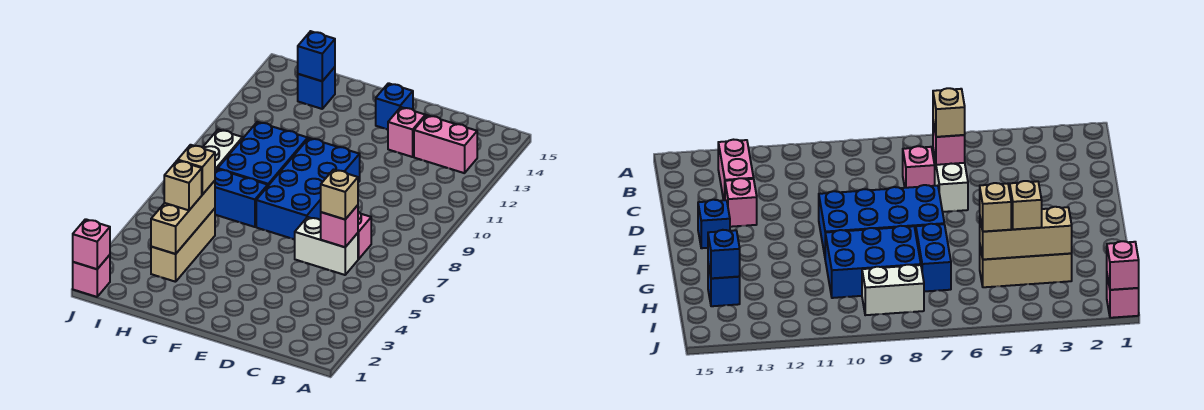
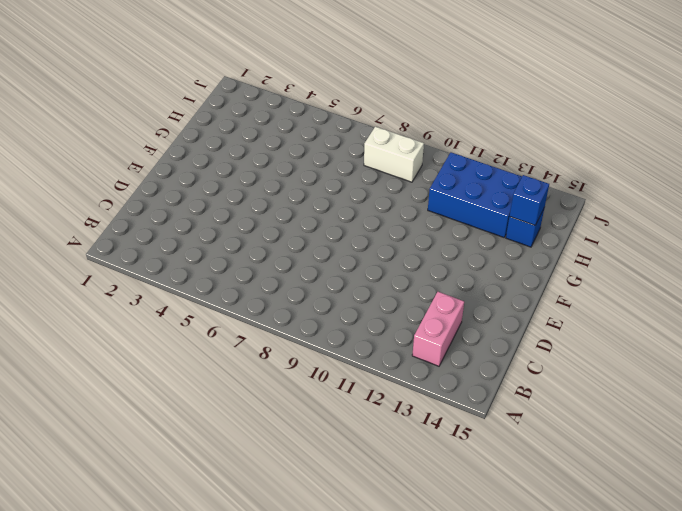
blue brick H11:I13 level 1 -> blue brick G8:H10 level 1
none -> white brick C6:D6 level 1
none -> pink brick C7 level 1
none -> pink brick D13 level 1

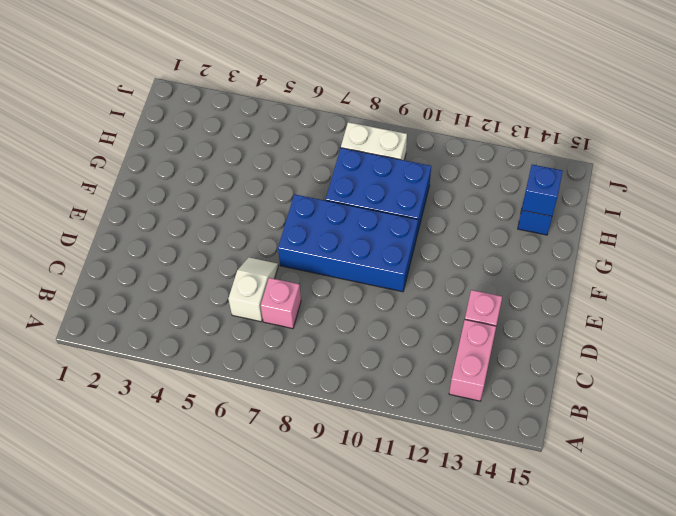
white slope C6:D6 level 1 top C -> white brick C6:D6 level 1
none -> blue brick E14 level 1
none -> blue brick G7:H7 level 1
none -> tan brick H3:H5 level 1

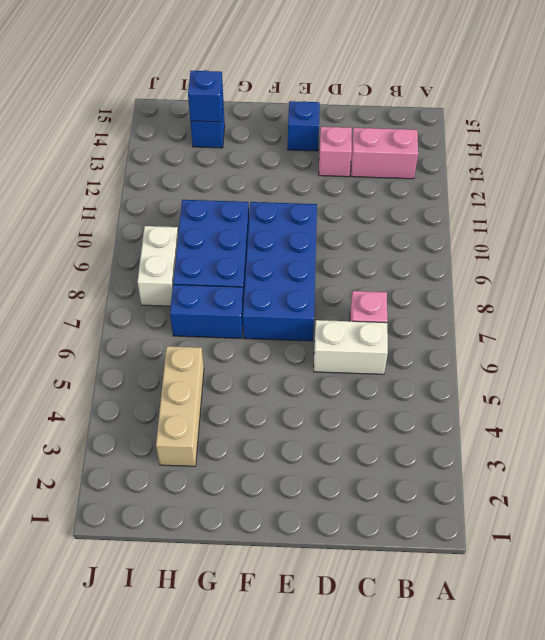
none -> pink brick J1 level 1
none -> pink brick C6 level 2
none -> tan brick H3:H5 level 2

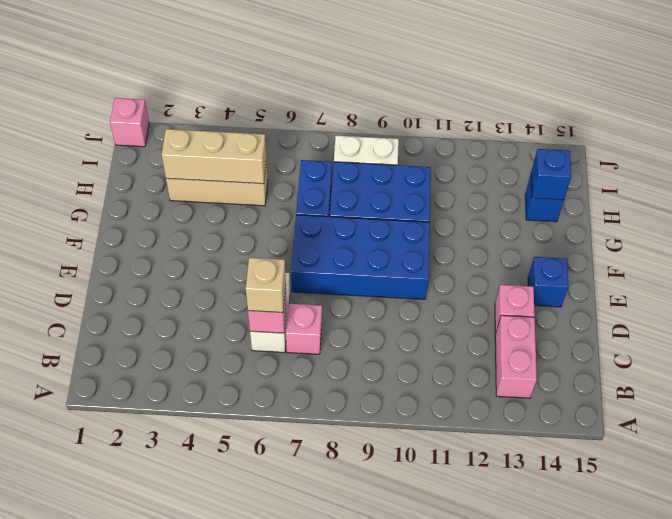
none -> pink brick J1 level 2
none -> tan brick H4 level 3
none -> tan brick H5 level 3

